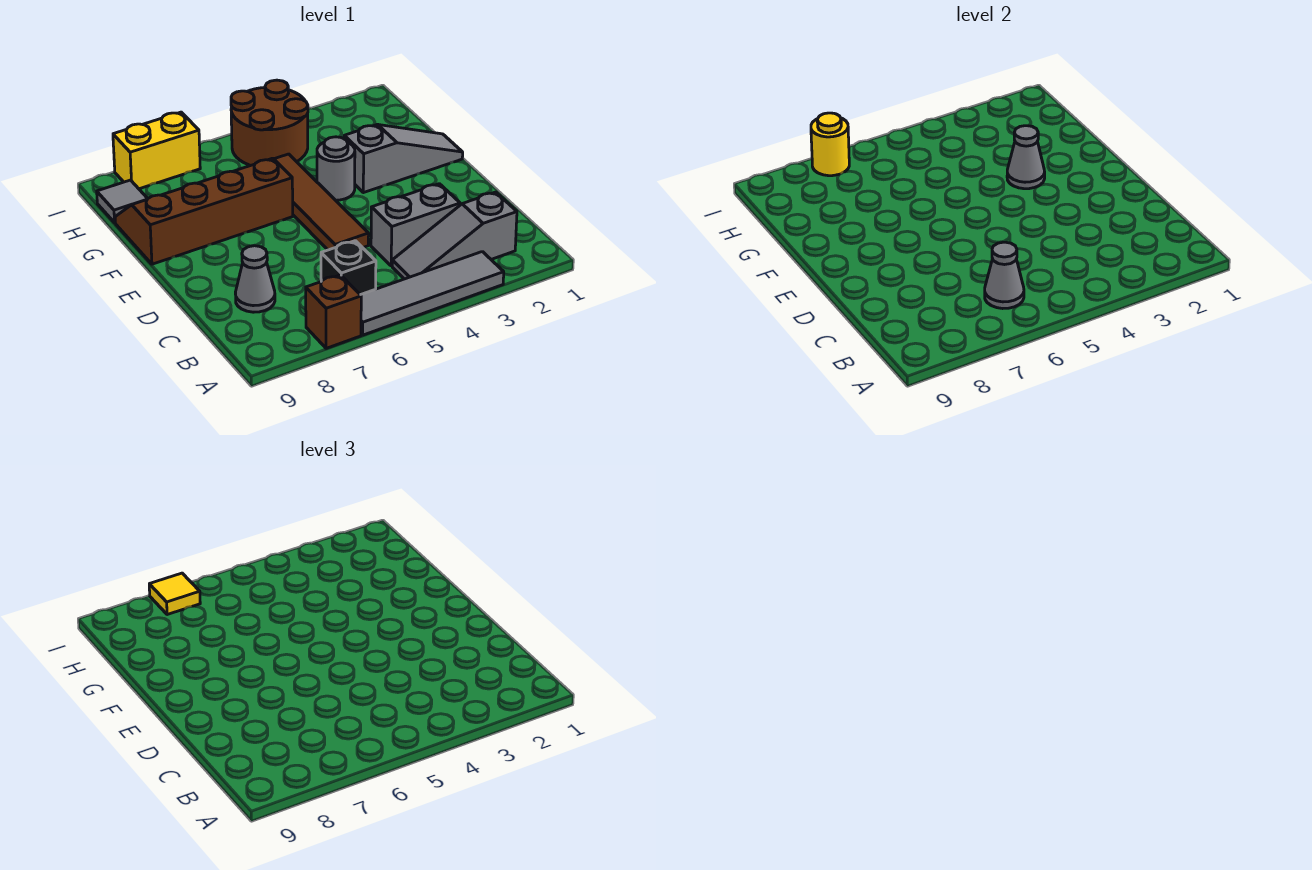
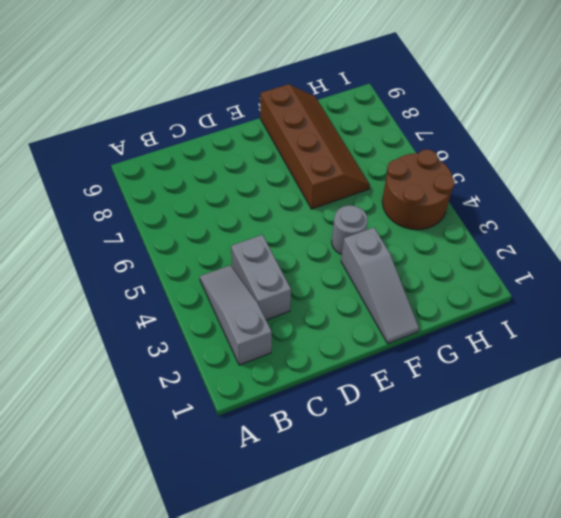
none -> grey tile A3:A6 level 1
none -> brown brick A7 level 1
none -> black brick B6 level 1

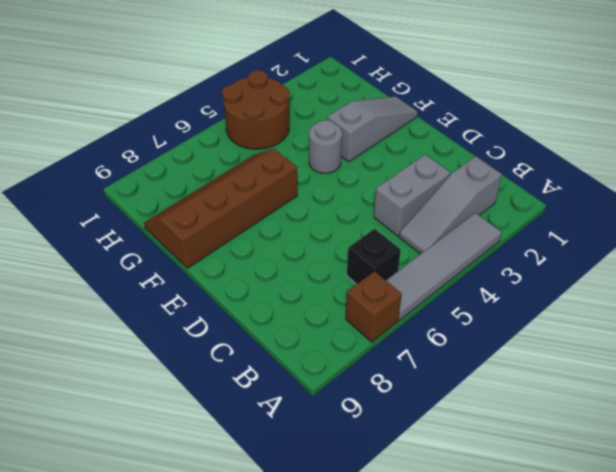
none -> grey cone C8 level 1
none -> brown tile D5:G5 level 1
none -> grey tile H9 level 1

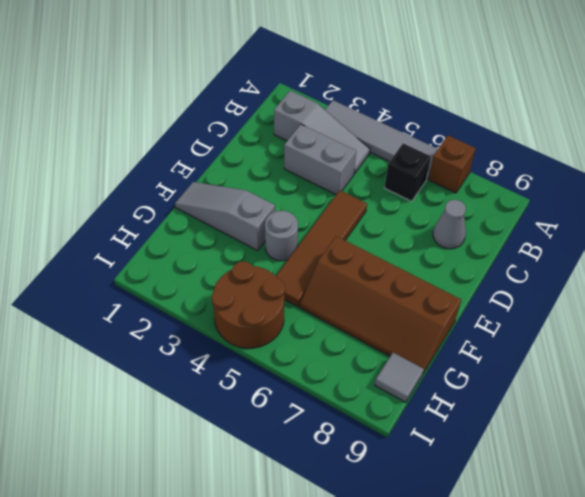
none -> yellow brick I7:I8 level 1
none -> grey cone B6 level 2
none -> grey cone F3 level 2

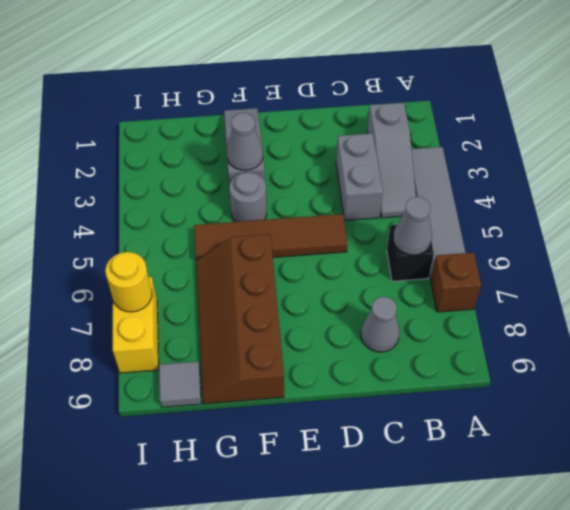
none -> brown round brick H4:I5 level 1
none -> yellow tile I7 level 3

